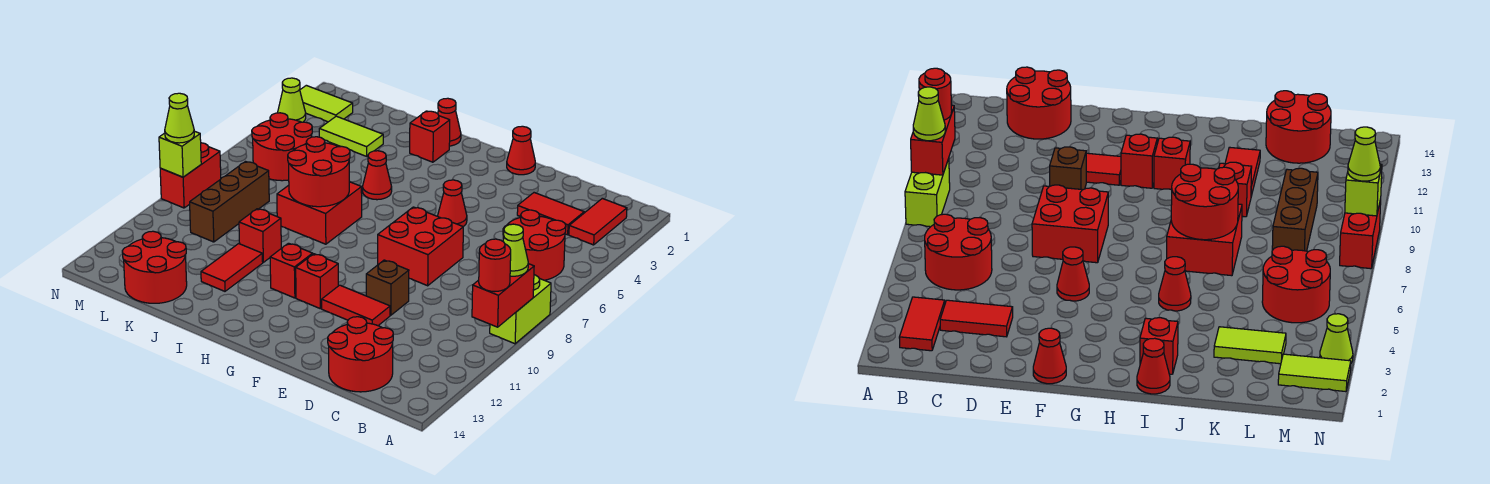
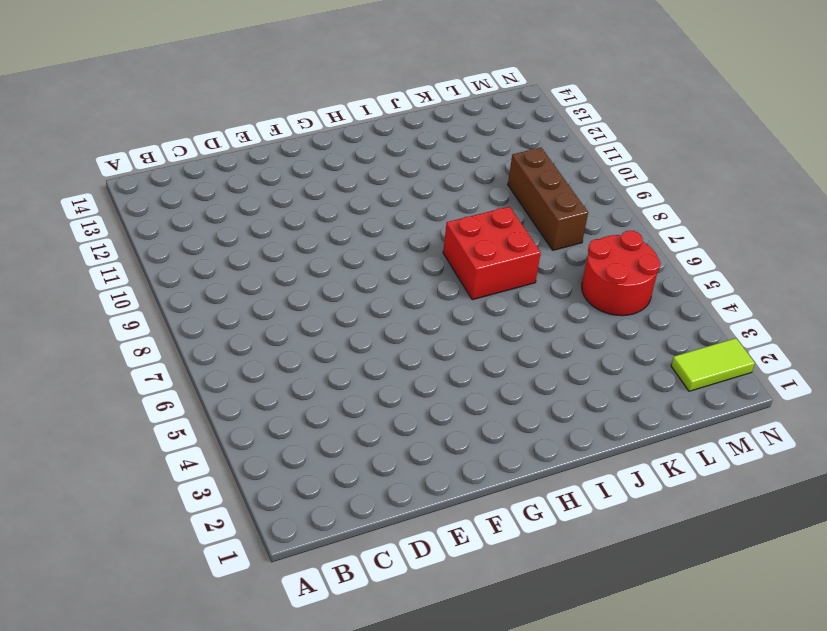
none -> lime brick A8:A9 level 1
none -> red tile B2:B3 level 1
none -> red round brick B5:C6 level 1
none -> red tile C3:D3 level 1

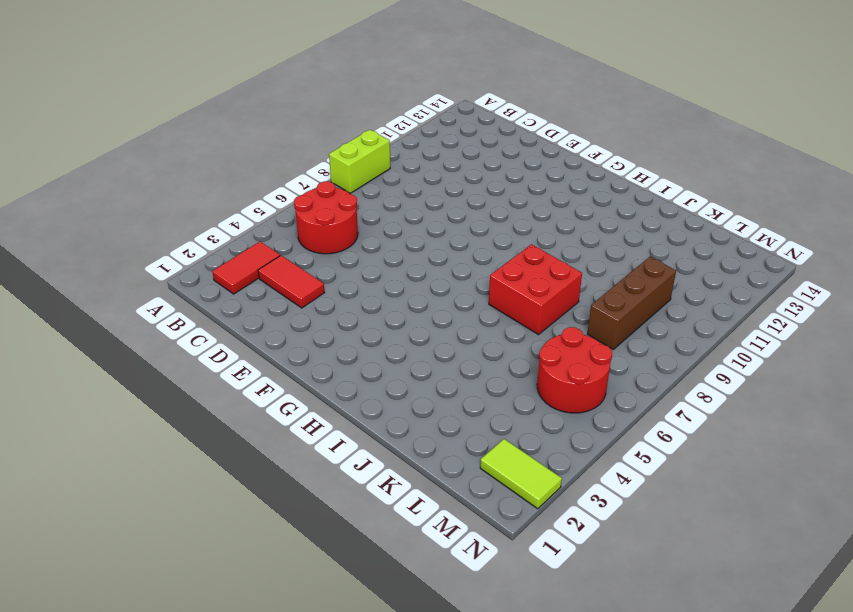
none -> red round brick C13:D14 level 1
none -> red brick E7:F8 level 1
none -> brown brick E10 level 1
none -> red tile E11:F11 level 1

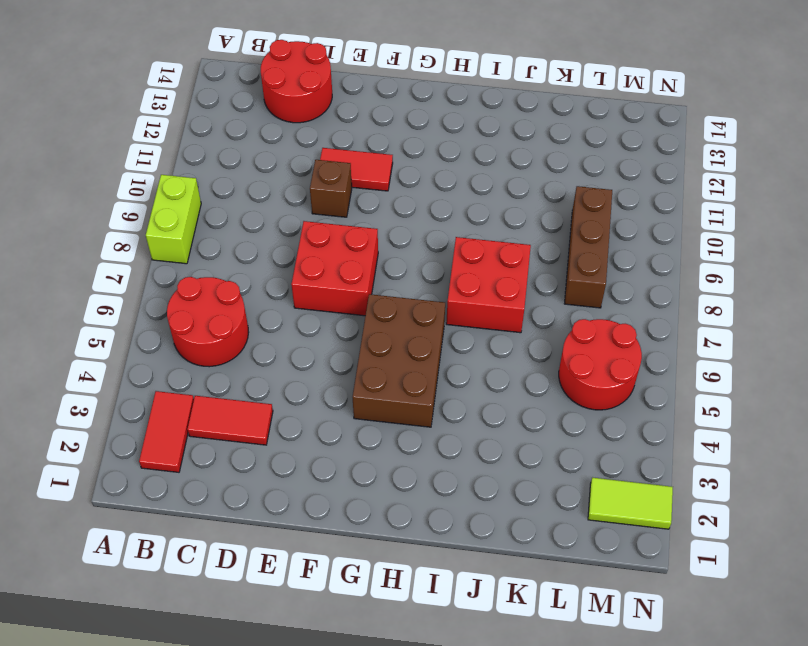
brown brick G4:H6 level 1 -> none
none -> red cone F1 level 1
none -> red cone F5 level 1
none -> red brick G11 level 1
none -> red brick H11 level 1

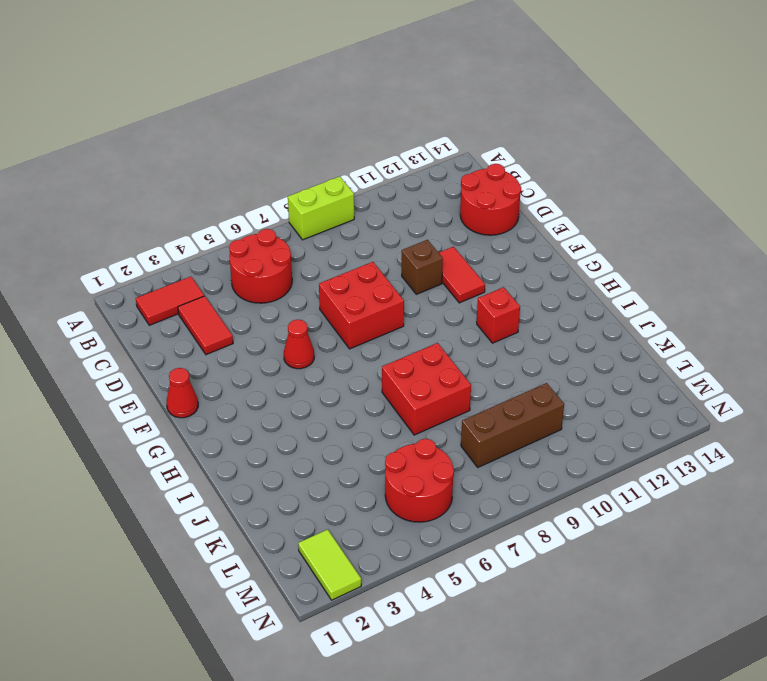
none -> red brick G11 level 1
none -> red cone I1 level 1
none -> red brick I2 level 1
none -> red cone I5 level 1

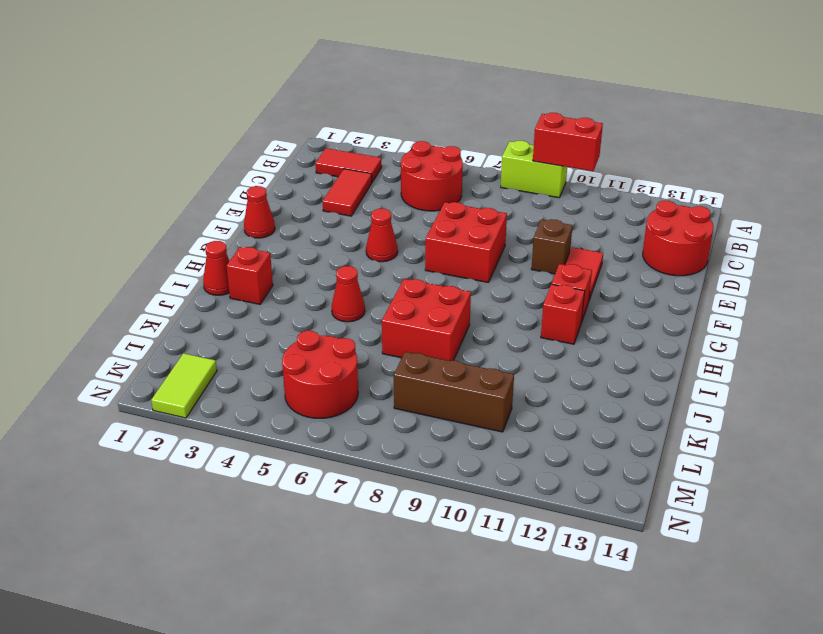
none -> red brick J10 level 1
none -> red tile J11:J12 level 1
none -> lime tile K3:L3 level 1
none -> red round brick K13:L14 level 1

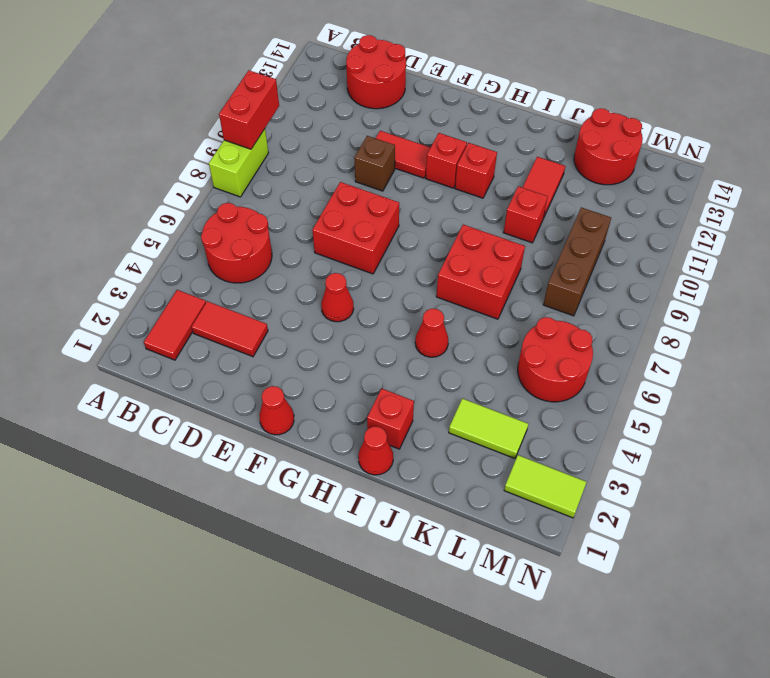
none -> lime cone N3 level 1
none -> red brick N8:N9 level 1
none -> red round brick I7:J8 level 2
none -> lime brick N9 level 2

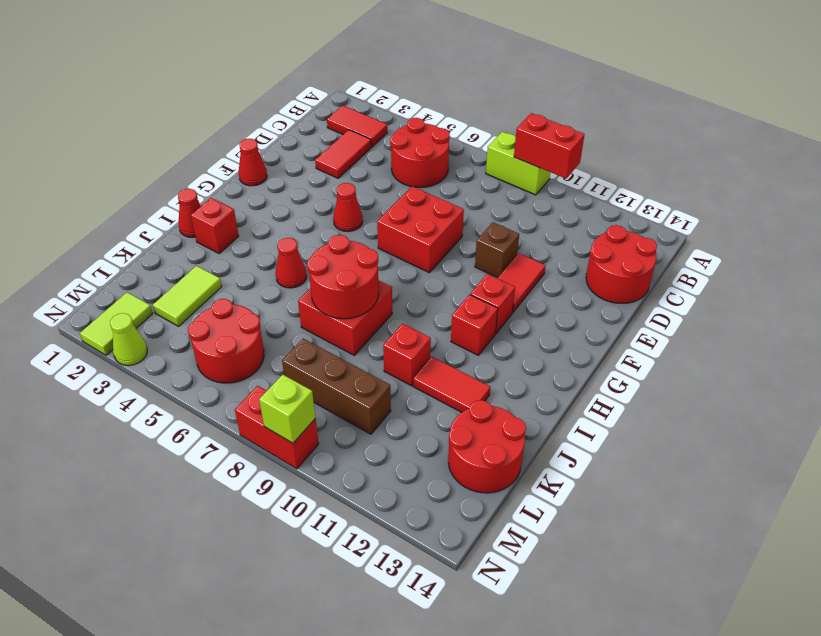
none -> lime cone A9 level 3
none -> red round brick A10 level 3
none -> lime cone N9 level 3

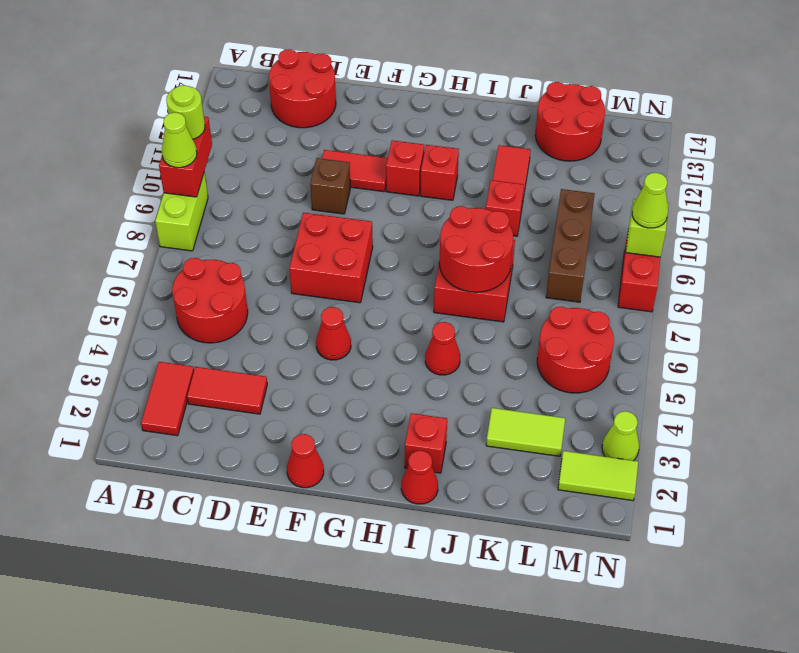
lime round brick A10 level 3 -> red round brick A10 level 3

